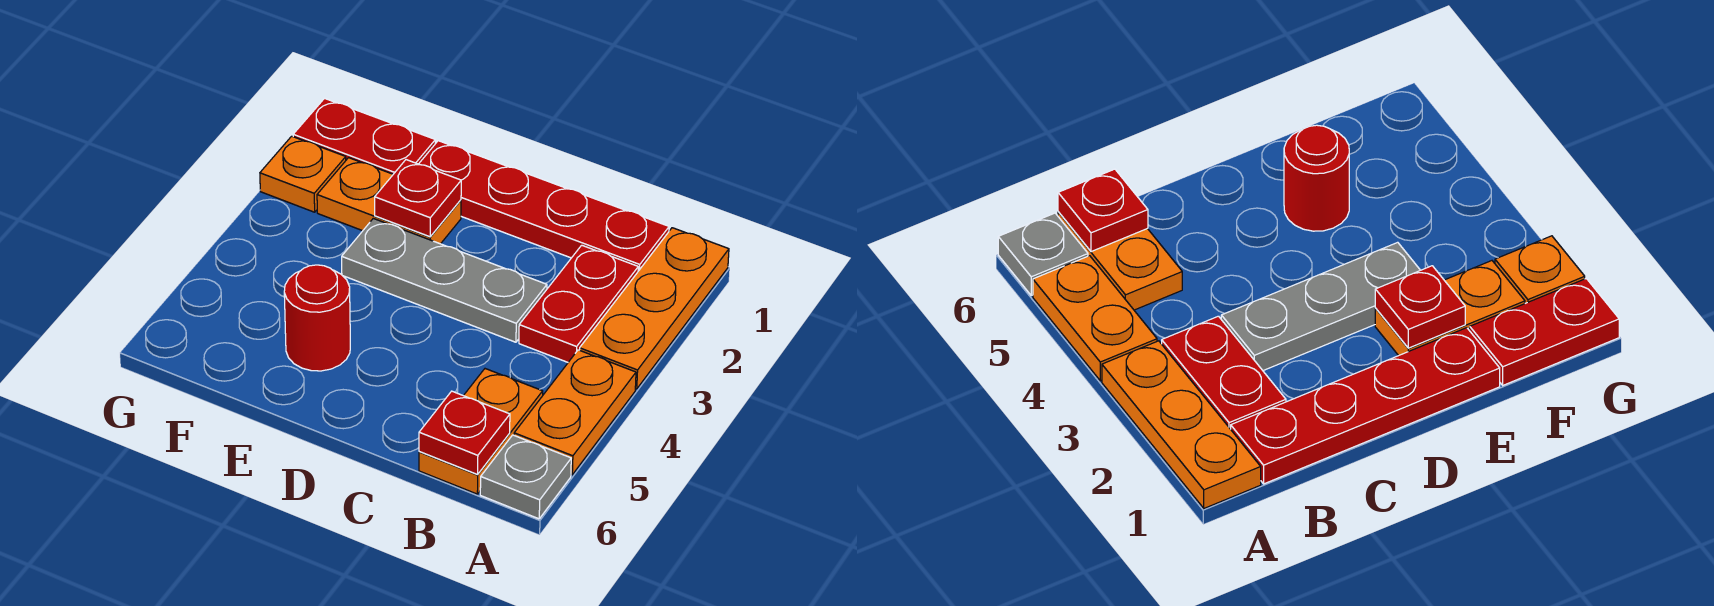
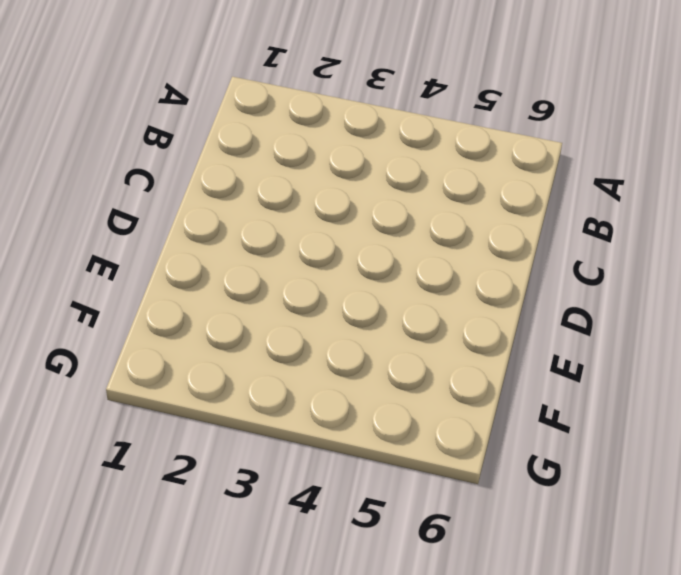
none -> orange plate A1:A3 level 1
none -> orange plate A4:A5 level 1
none -> grey plate A6 level 1

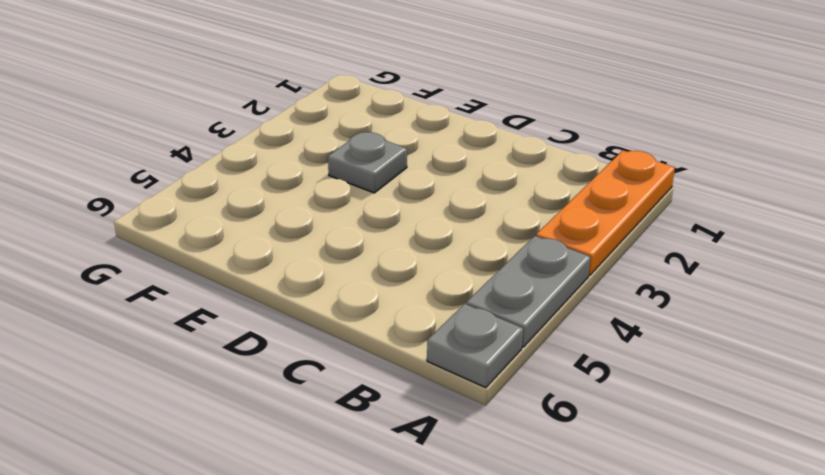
grey plate A4:A5 level 1 -> orange plate A4:A5 level 1
grey plate E3 level 1 -> grey plate C3:E3 level 1
none -> red plate B1:E1 level 1
none -> red plate B2:B3 level 1
none -> orange plate B5:B6 level 1

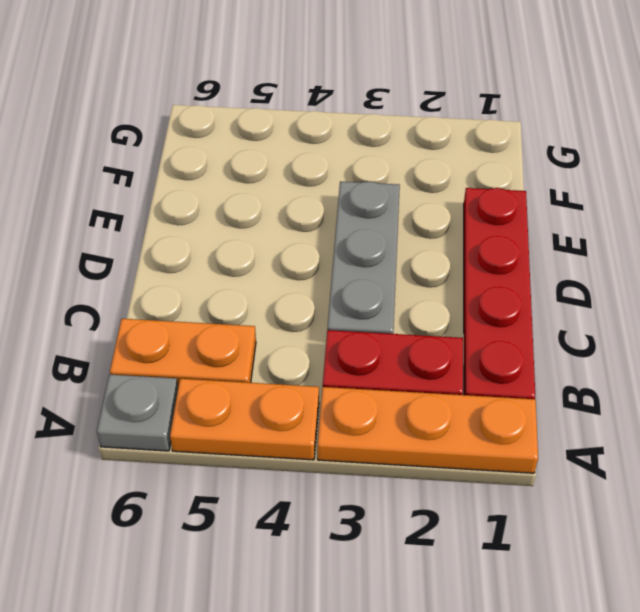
none -> orange plate E2:F2 level 1
none -> red round brick E5 level 1
none -> red plate F1:G1 level 1

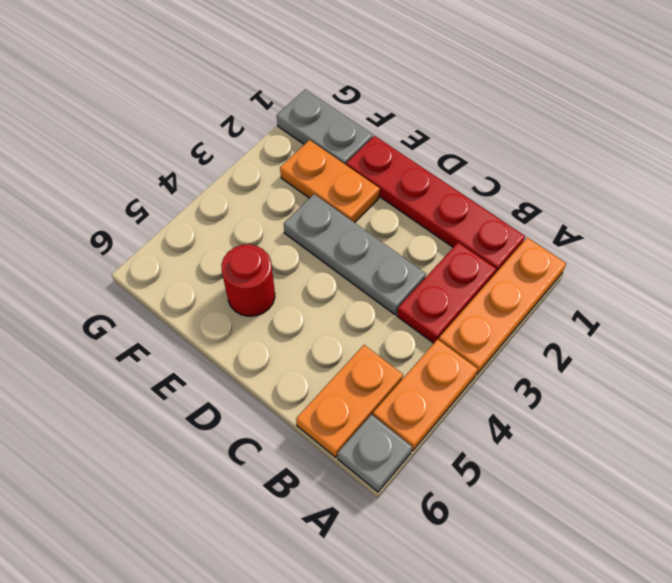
grey plate F1:G1 level 1 -> red plate F1:G1 level 1
none -> orange plate G2 level 1
none -> red plate B6 level 2
none -> red plate E2 level 2

